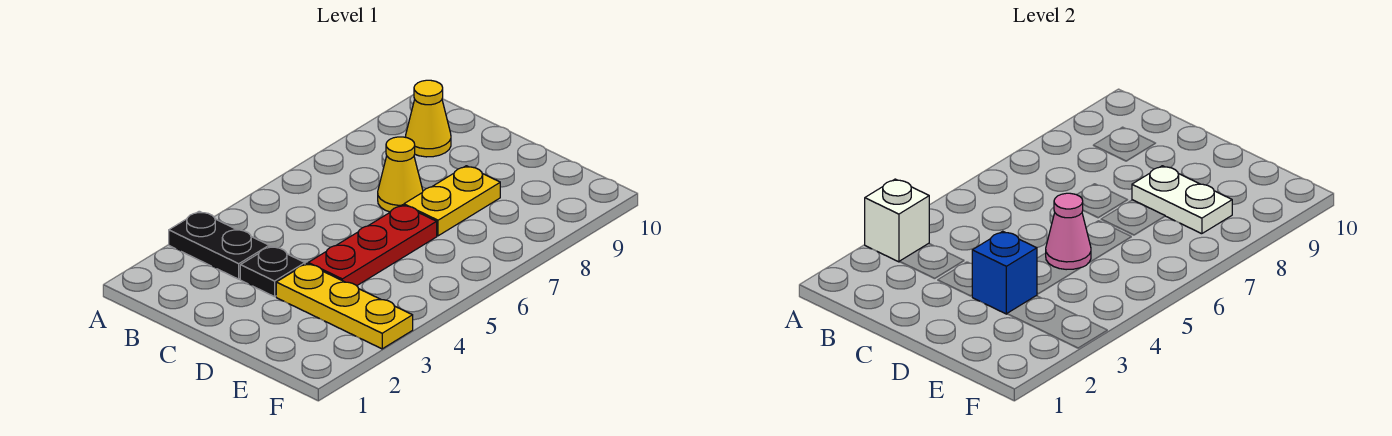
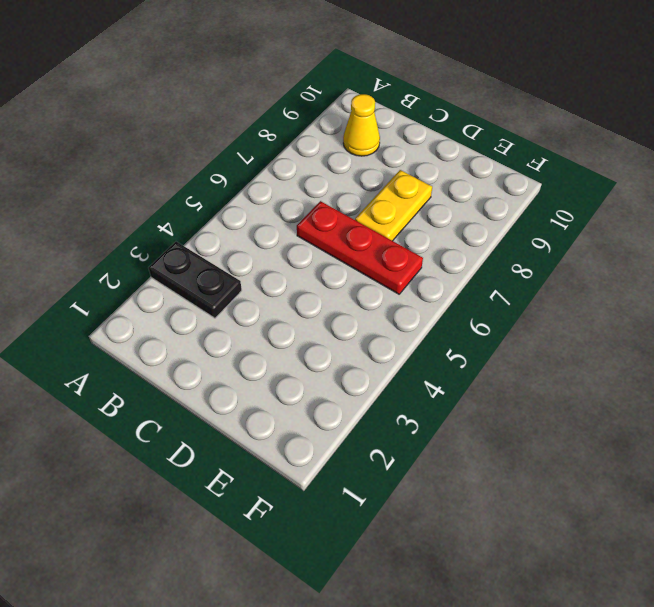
red plate C6:E6 level 1 -> red plate D4:D6 level 1
none -> black plate C3 level 1
none -> yellow cone C7 level 1

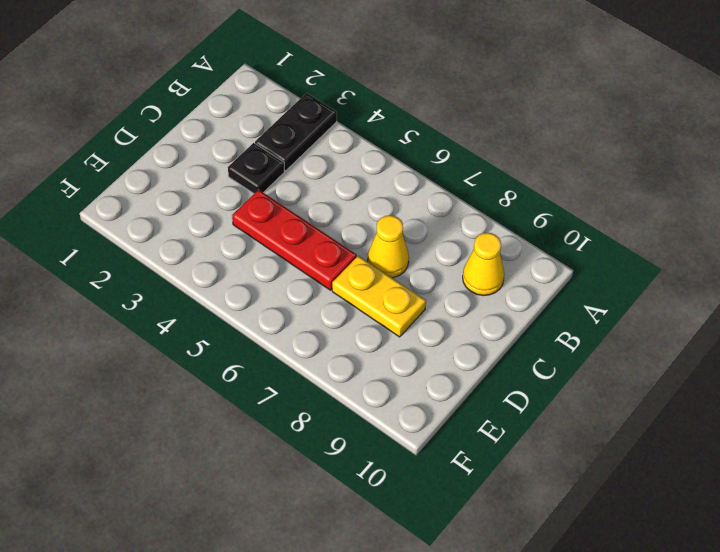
none -> yellow plate D3:F3 level 1
none -> white brick A3 level 2

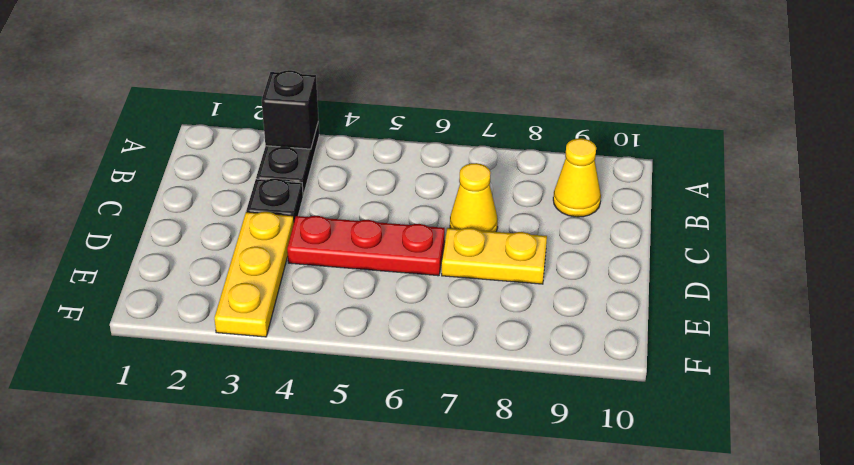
black brick A3 level 2 -> white brick A3 level 2
none -> blue brick D3 level 2
none -> pink cone D5 level 2

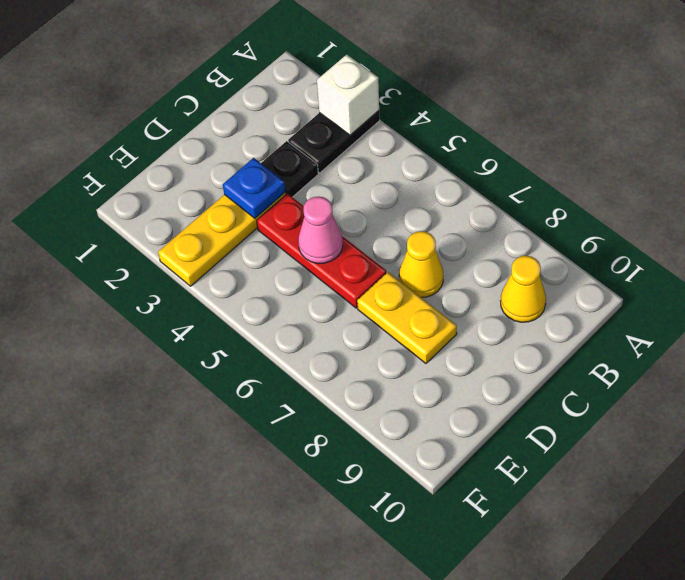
blue plate D3 level 2 -> blue brick D3 level 2
none -> white plate D8:E8 level 2

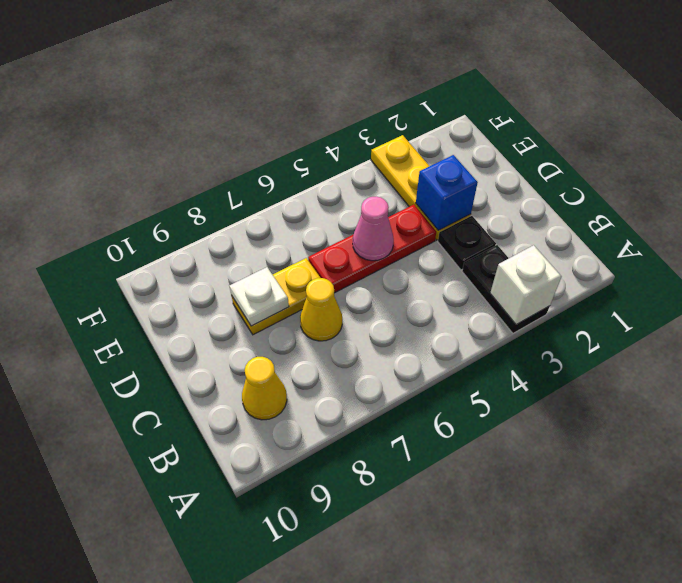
white plate D8 level 2 -> white plate D8:E8 level 2

